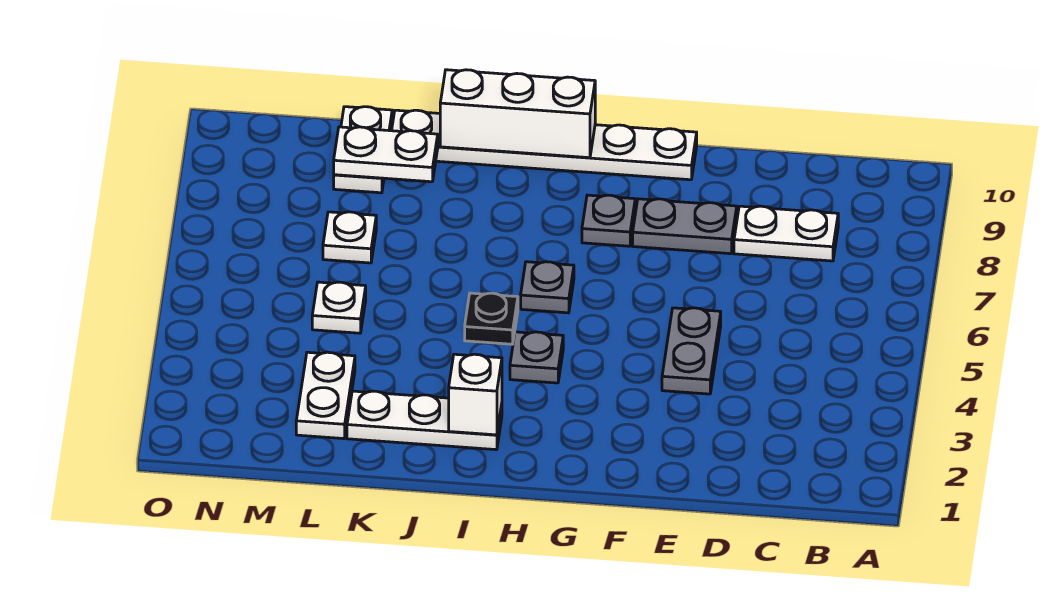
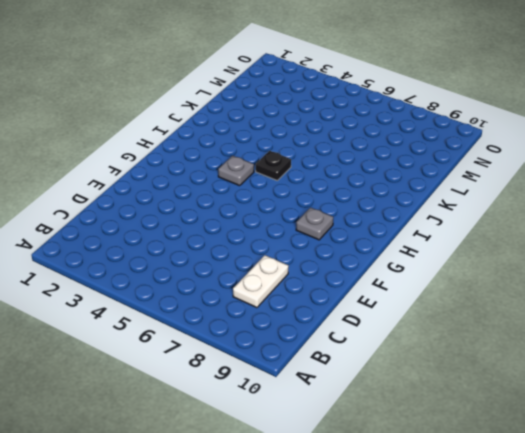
none -> grey plate E4:E5 level 1
none -> grey plate E8:F8 level 1
none -> white plate F10:K10 level 1

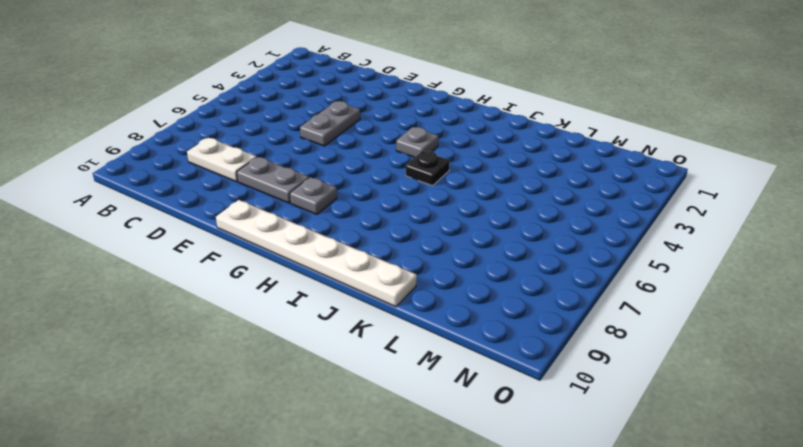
none -> grey plate H6 level 1
none -> white plate I2:K2 level 1
none -> white plate L2:L3 level 1

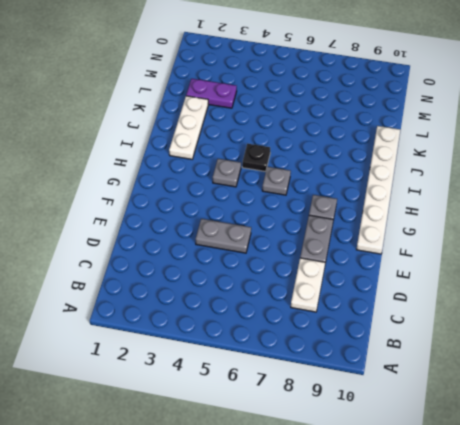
purple plate L2:L3 level 1 -> white plate L2:L3 level 1
none -> white plate L5 level 1
none -> white plate L7 level 1
none -> white plate L9:L10 level 1

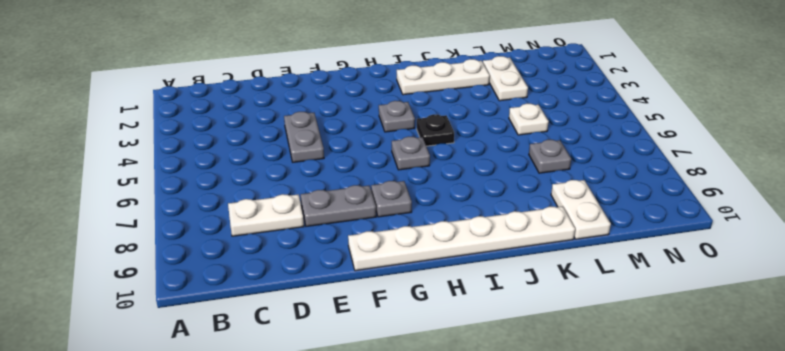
grey plate L7 level 1 -> white plate L7 level 1
none -> white brick H10:J10 level 2
none -> white brick I2 level 2
none -> white plate K9:L9 level 2

